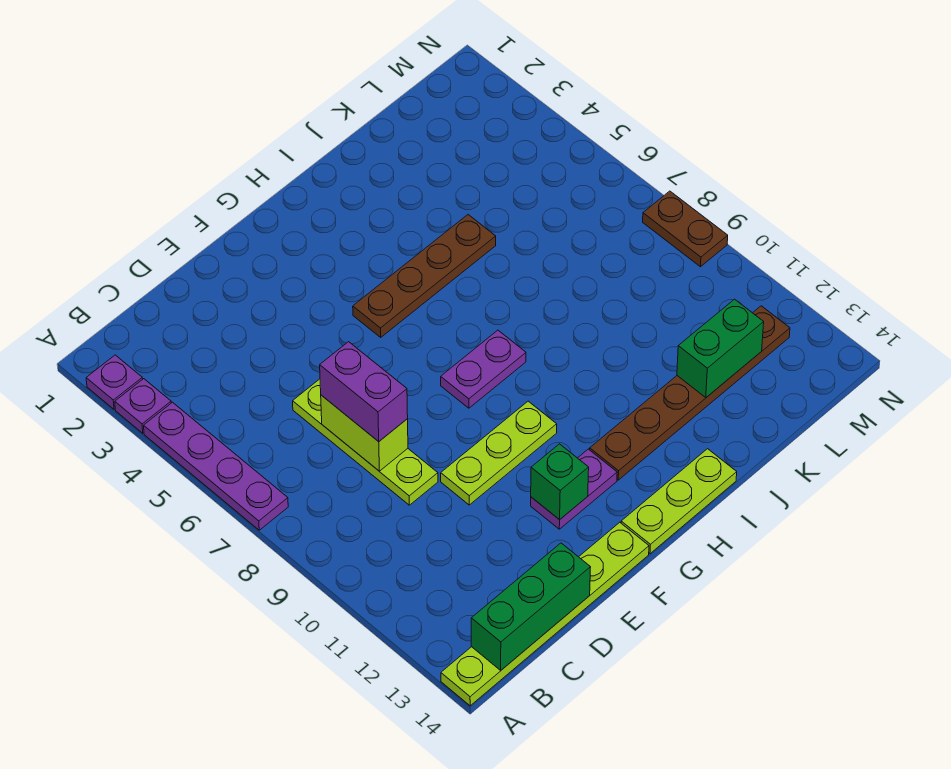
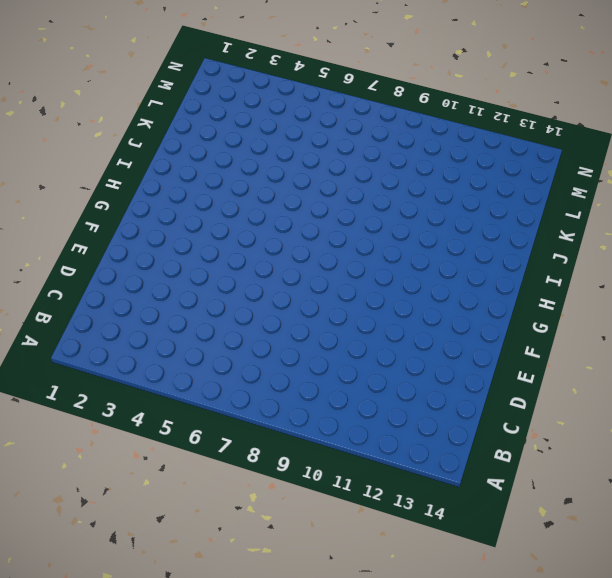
none -> purple plate A2 level 1
none -> purple plate A3 level 1
none -> purple plate A4:A7 level 1

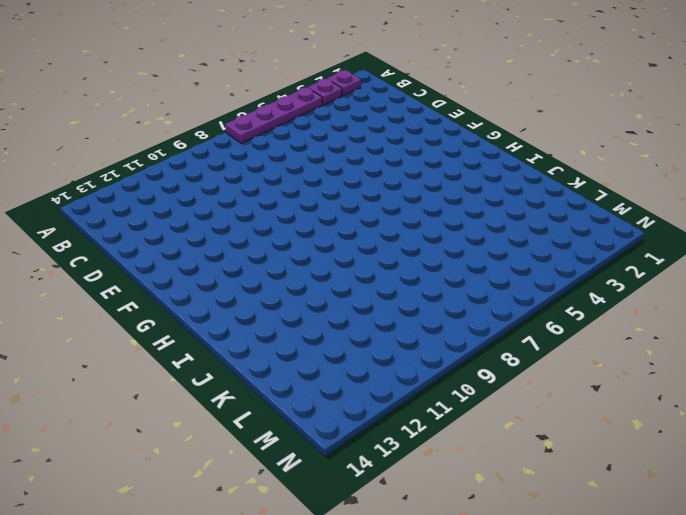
none -> lime plate A14:F14 level 1
none -> lime plate D6:D9 level 1
none -> lime plate E10:G10 level 1

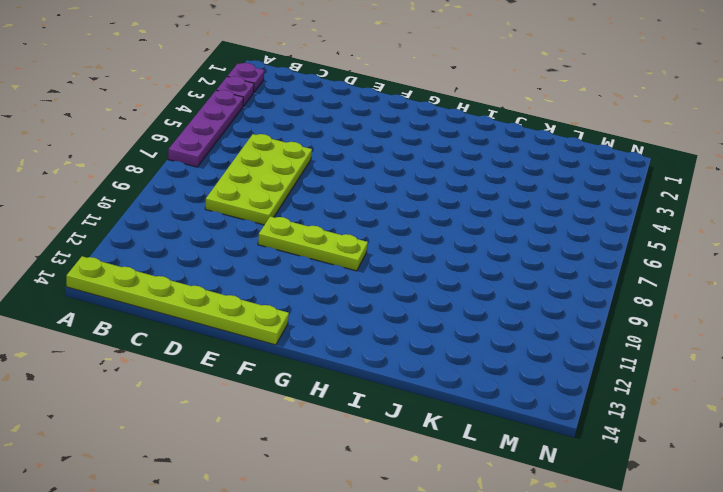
lime plate C6:D9 level 1 -> lime plate D6:D9 level 1
none -> purple plate F12:G12 level 1
none -> brown plate G5:J5 level 1
none -> purple plate G8:H8 level 1

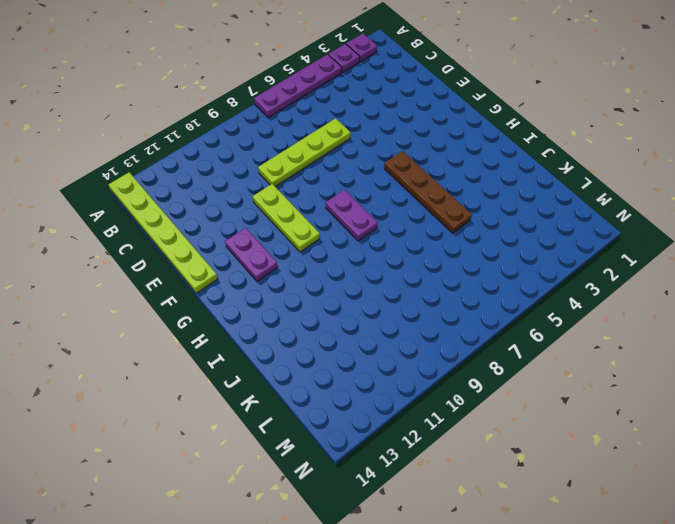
none -> lime plate G14:I14 level 1
none -> brown plate H12:M12 level 1
none -> brown plate N8:N9 level 1

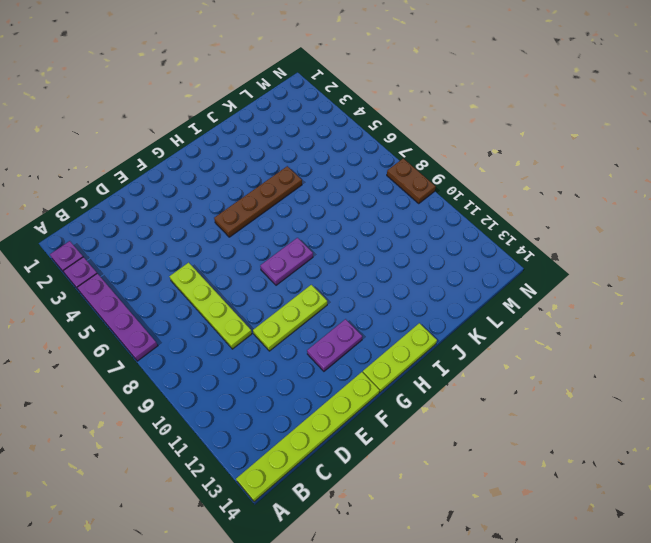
none -> brown plate H12:M12 level 1
none -> green brick B14:D14 level 2
none -> lime brick D7:D8 level 2

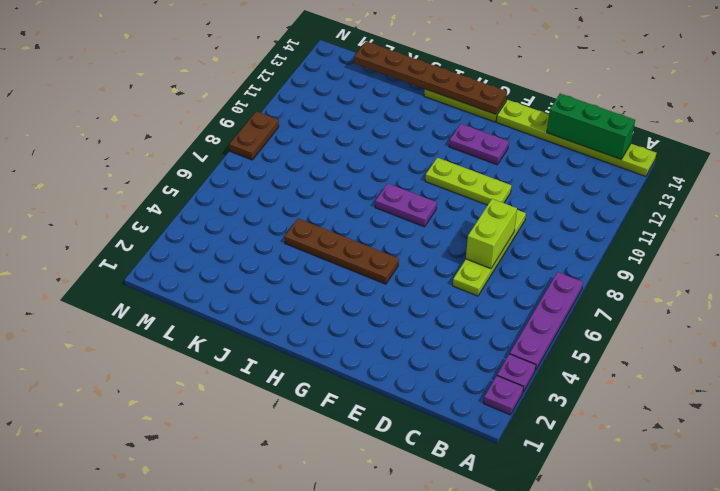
brown plate G14:L14 level 2 -> brown plate H12:M12 level 1
none -> green brick F12 level 2
none -> green brick K12:L12 level 2
none -> purple brick D7:D8 level 3

